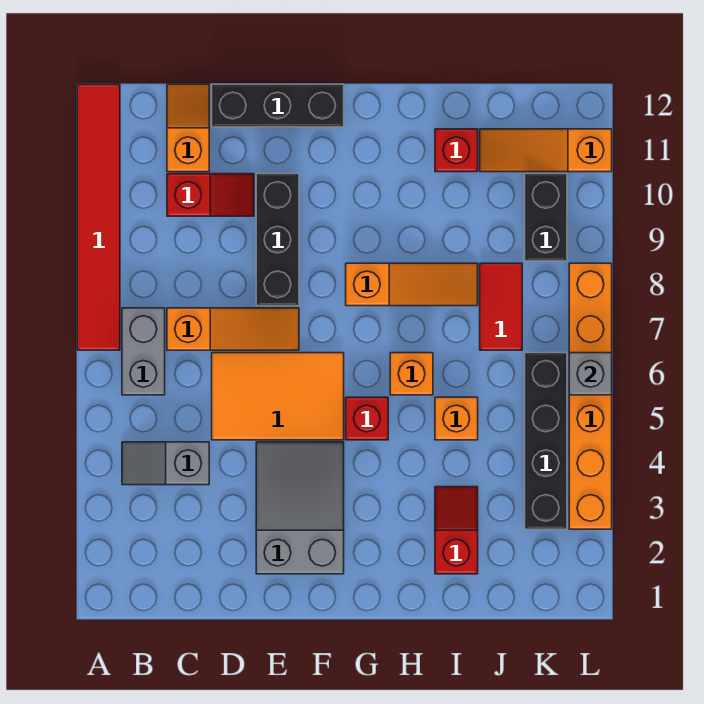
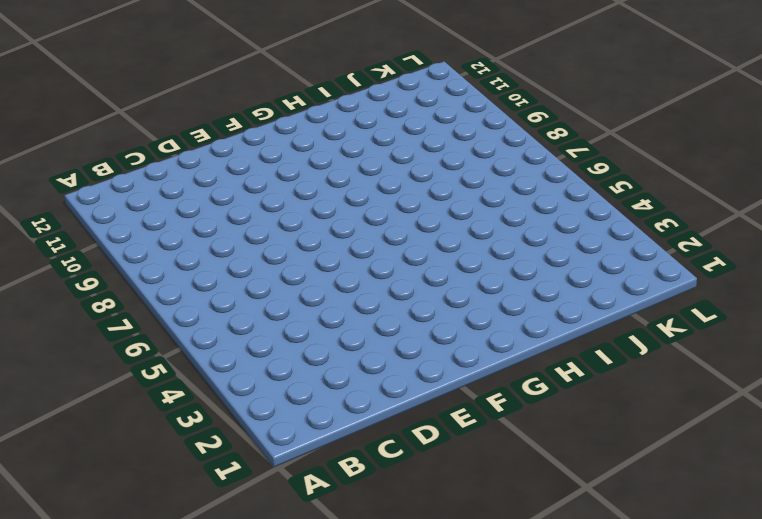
none -> red tile A7:A12 level 1
none -> grey slope B4:C4 level 1 top C
none -> grey brick B6:B7 level 1

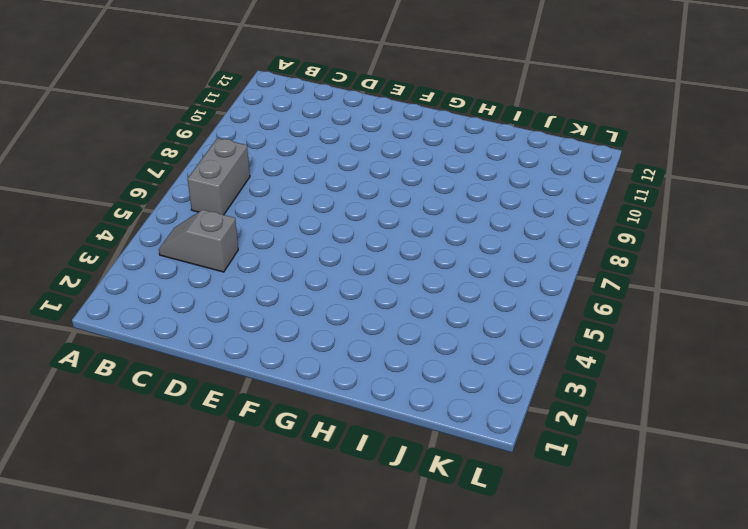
none -> red tile A7:A12 level 1
none -> orange slope C7:E7 level 1 top C
none -> red slope C10:D10 level 1 top C

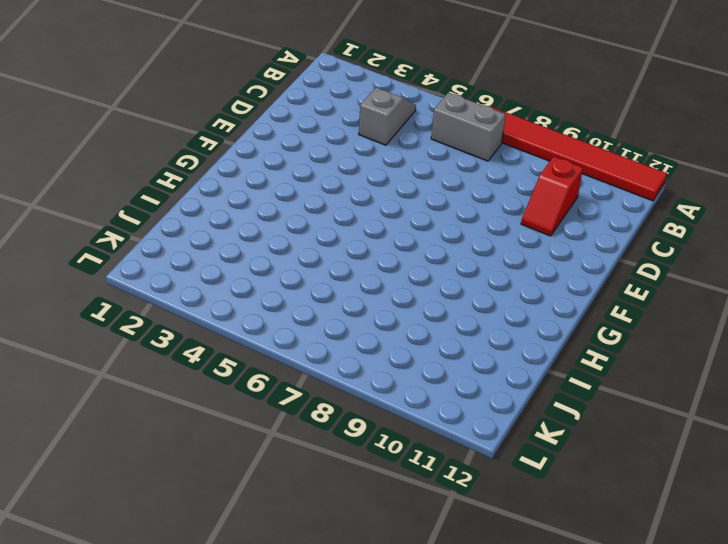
none -> orange slope C7:E7 level 1 top C
none -> orange slope C11:C12 level 1 top 11
none -> orange tile D5:F6 level 1

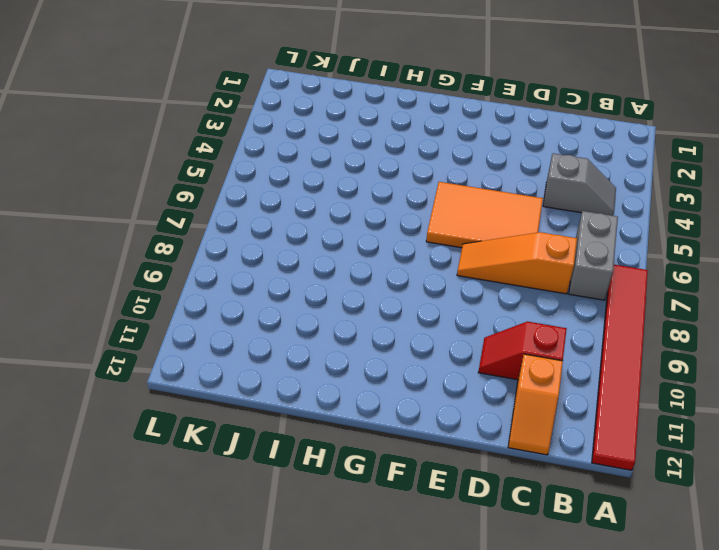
none -> black brick D12:F12 level 1
none -> grey slope E2:F4 level 1 top 2
none -> black brick E8:E10 level 1

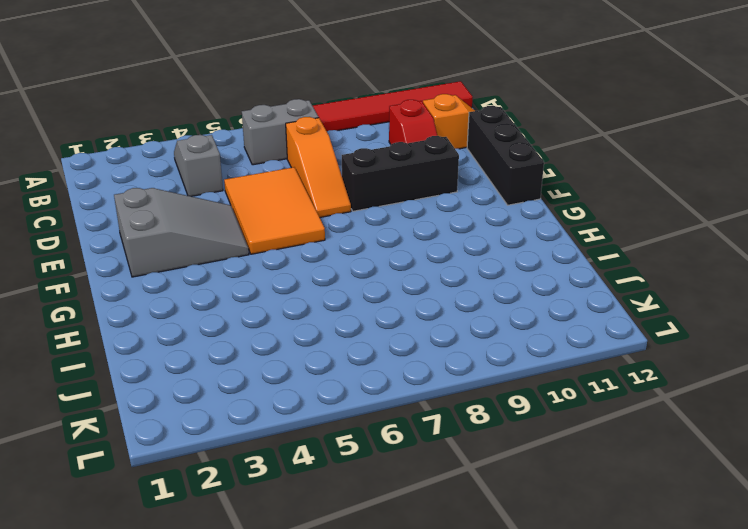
none -> red brick G5 level 1
none -> orange slope G8:I8 level 1 top G
none -> orange brick H6 level 1

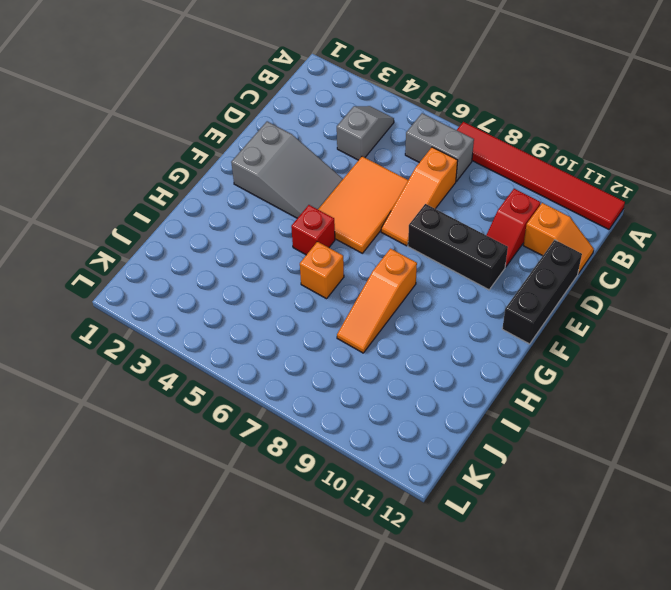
none -> red slope I2:I3 level 1 top 2
none -> orange brick I5 level 1
none -> red brick I11 level 1

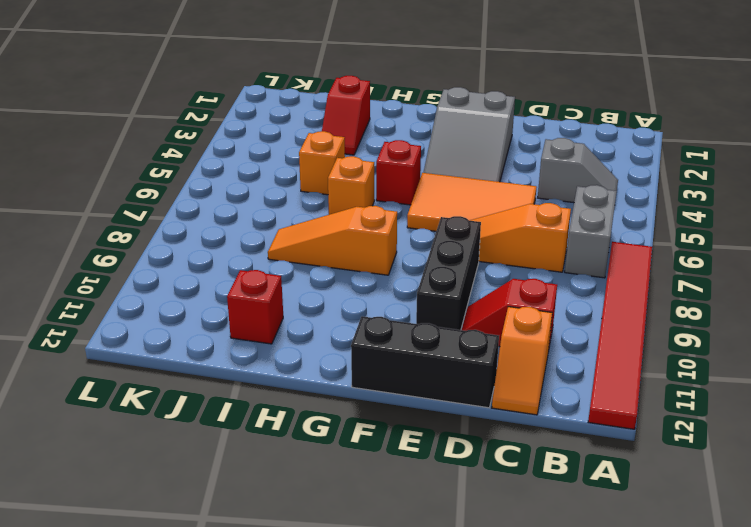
none -> red tile J7:J8 level 1
none -> orange slope J11:L11 level 1 top L
none -> black brick K3:K6 level 1

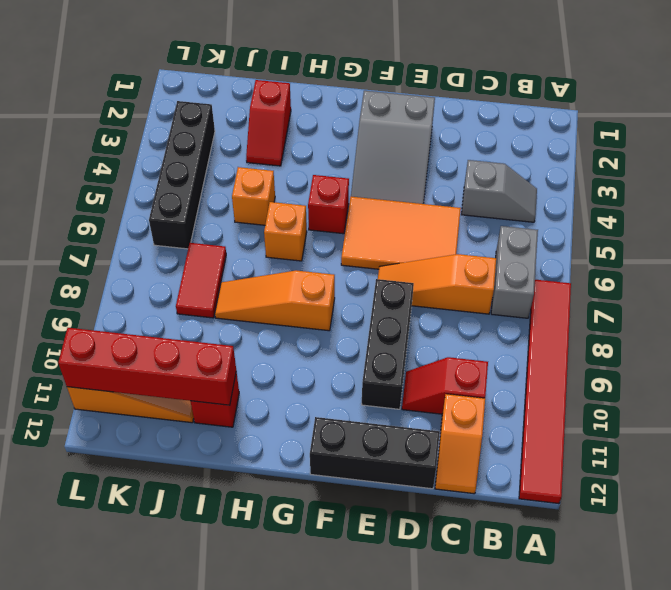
red brick I11:L11 level 2 -> none
none -> black brick K9:K10 level 1
none -> orange brick L3:L8 level 1
none -> grey brick L6 level 2

